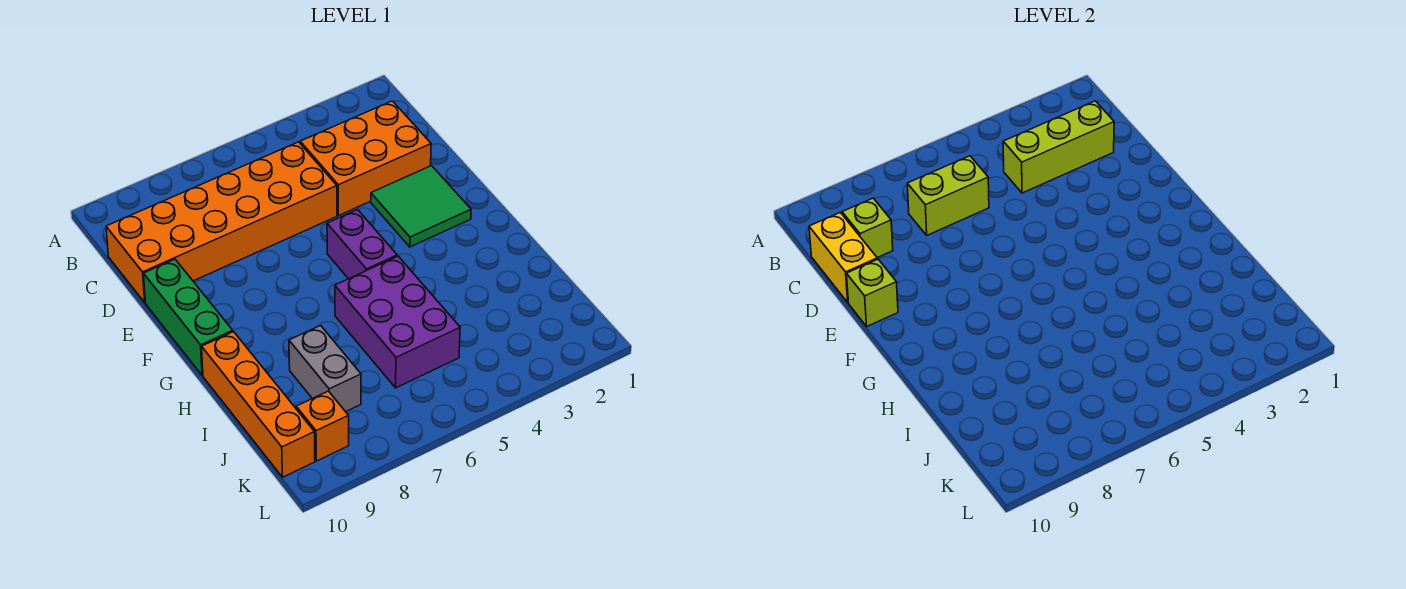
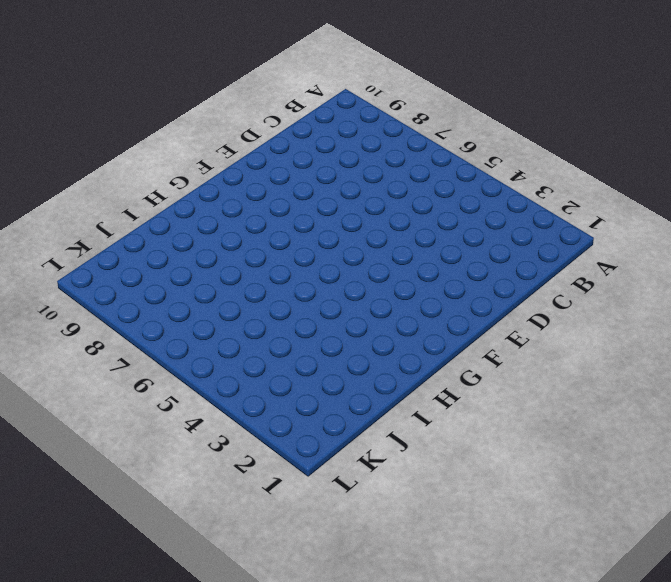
none -> orange brick C2:D4 level 1
none -> orange brick C5:D10 level 1
none -> green tile E2:F3 level 1

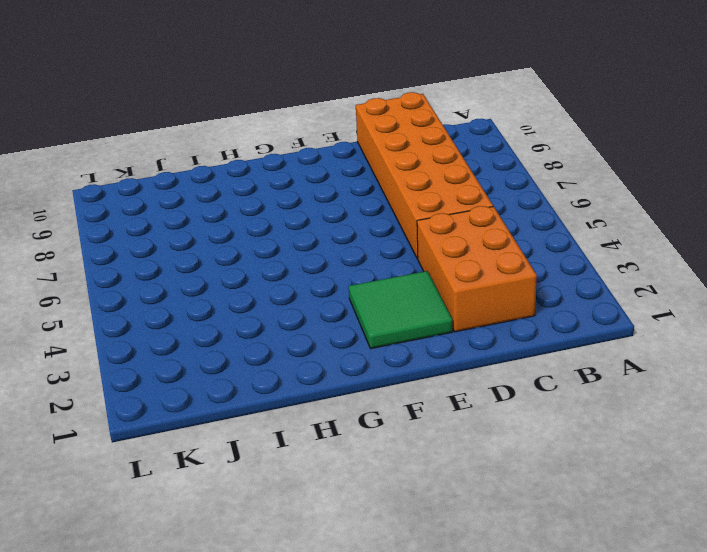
none -> green brick E10:G10 level 1
none -> purple brick F5:G5 level 1
none -> purple brick H5:J6 level 1

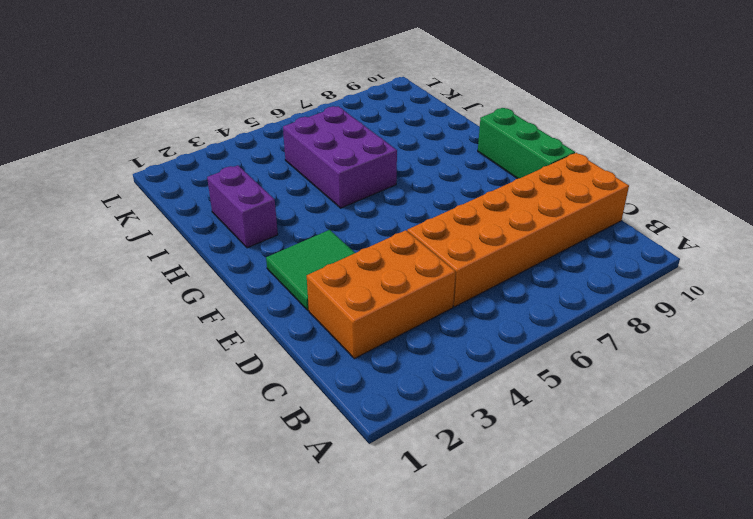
purple brick H2:I2 level 1 -> purple brick F5:G5 level 1
none -> orange brick H10:K10 level 1
none -> grey brick I8:J8 level 1
none -> orange brick K9 level 1

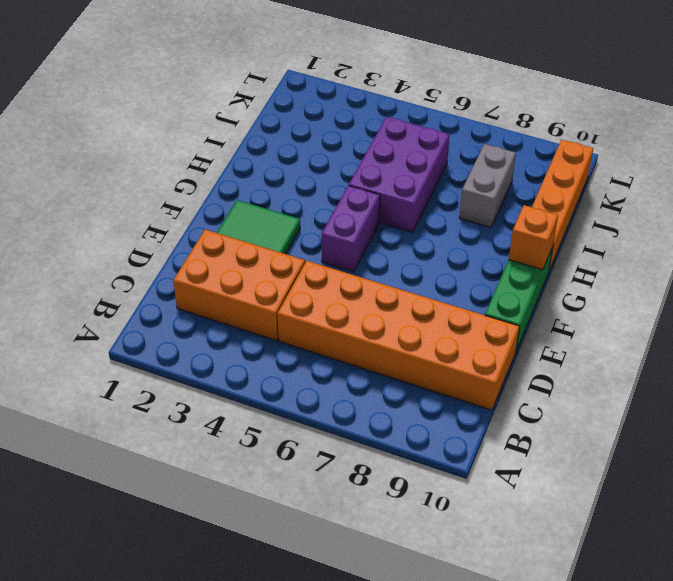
orange brick G10 level 2 -> orange brick K9 level 1
none -> lime brick C2:C4 level 2
none -> lime brick C6:C7 level 2
none -> lime brick C9 level 2

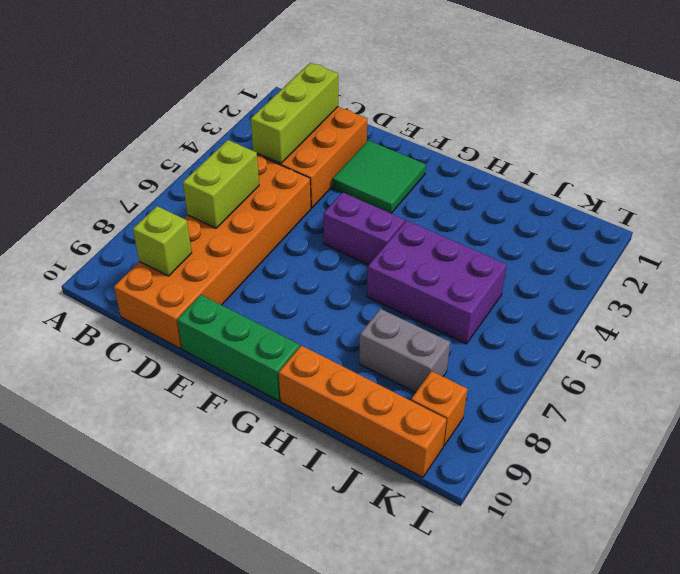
none -> yellow brick C10:D10 level 2
none -> lime brick E10 level 2

